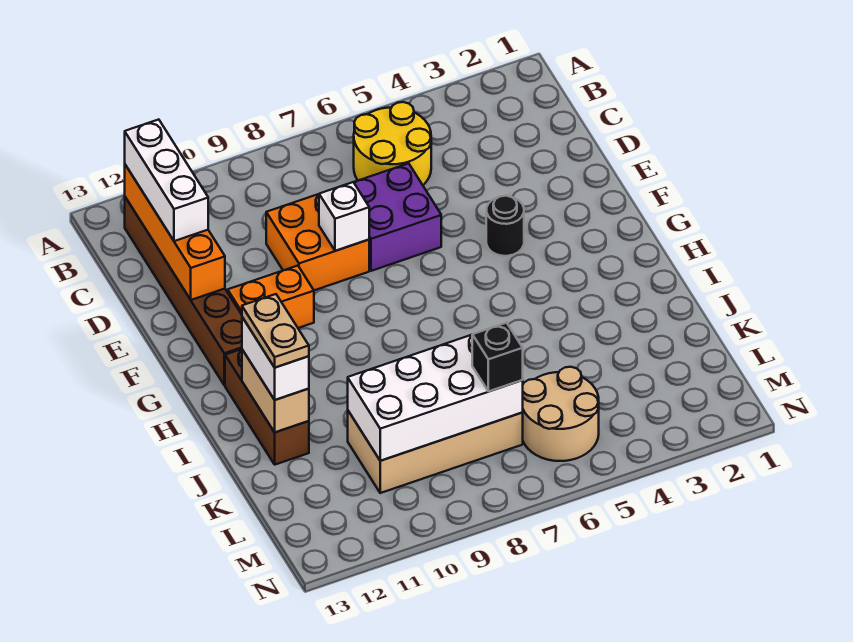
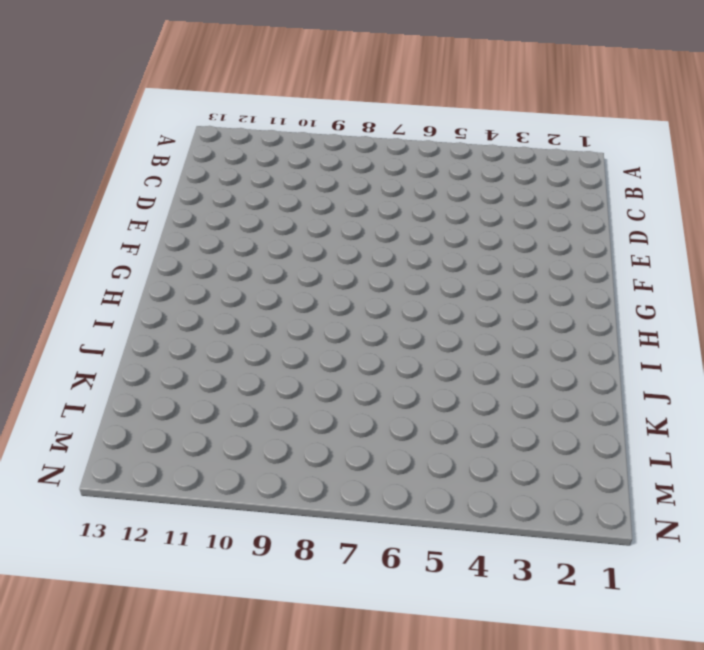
none -> yellow round brick B5:C6 level 1
none -> brown brick B12:G12 level 1
none -> purple brick D6:E7 level 1

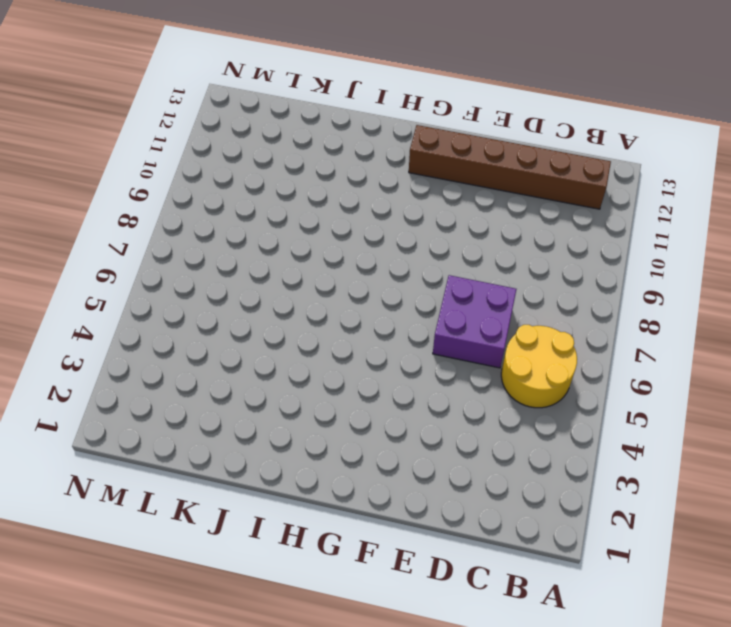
none -> orange brick D8:E9 level 1
none -> black round brick F4 level 1
none -> orange brick F10:F11 level 1

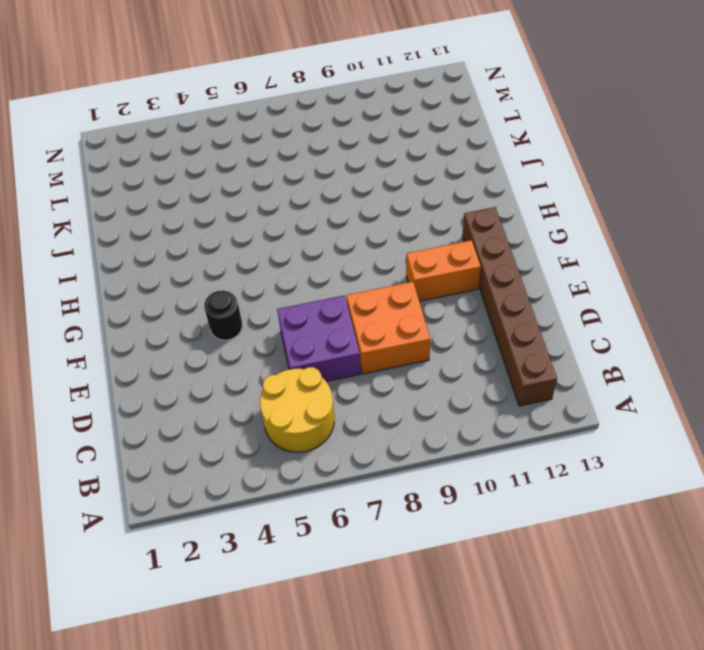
none -> brown brick H12:J12 level 1
none -> tan brick K7:L10 level 1
none -> tan round brick L5:M6 level 1

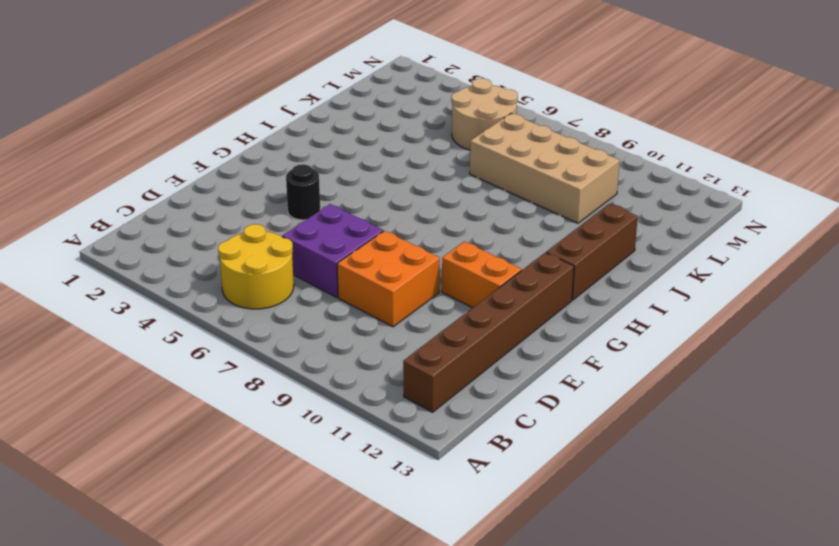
none -> orange brick B12:E12 level 2
none -> white brick E8 level 2
none -> tan brick I12:J12 level 2

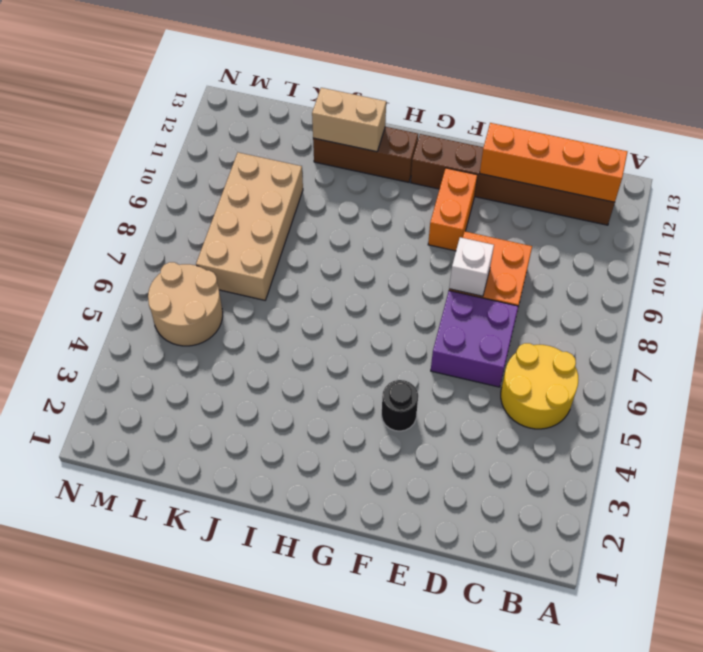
none -> white brick K7:L10 level 2
none -> white brick B12:D12 level 3
none -> white brick I12:J12 level 3

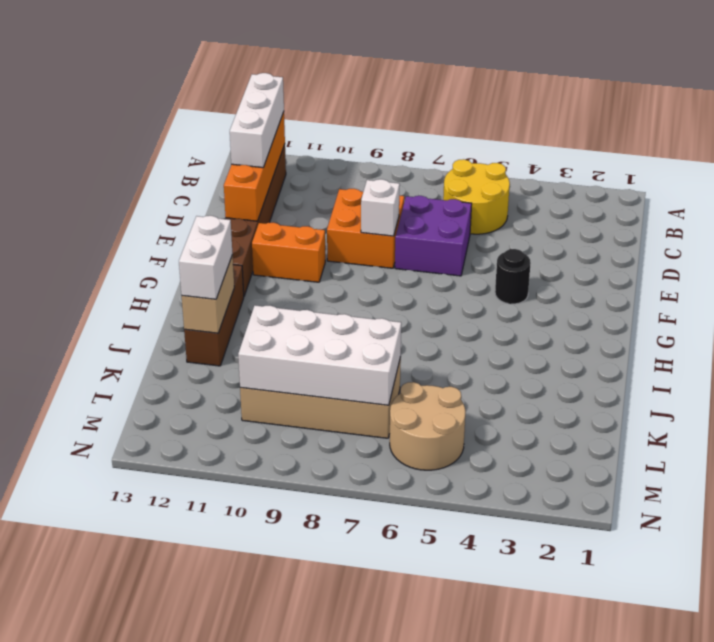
none -> black brick L7 level 3
none -> tan plate I12:J12 level 4

